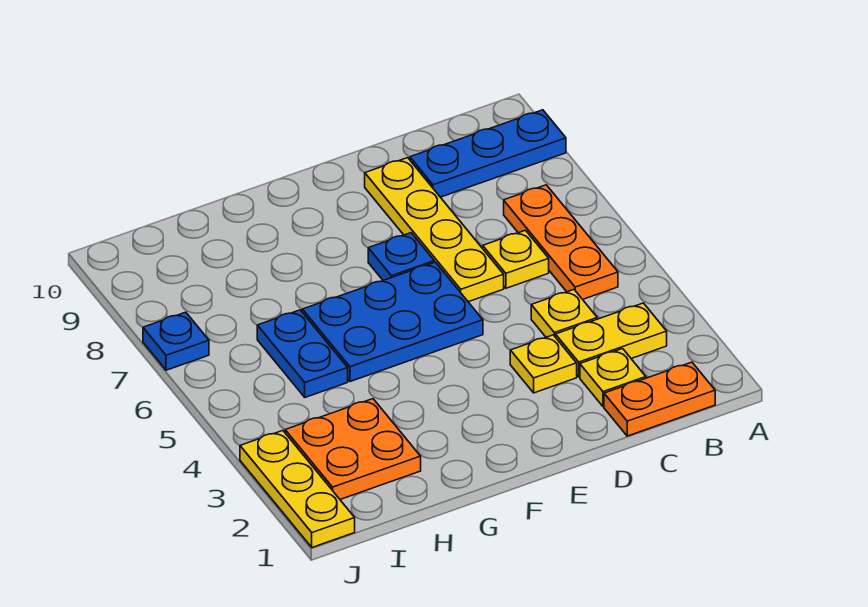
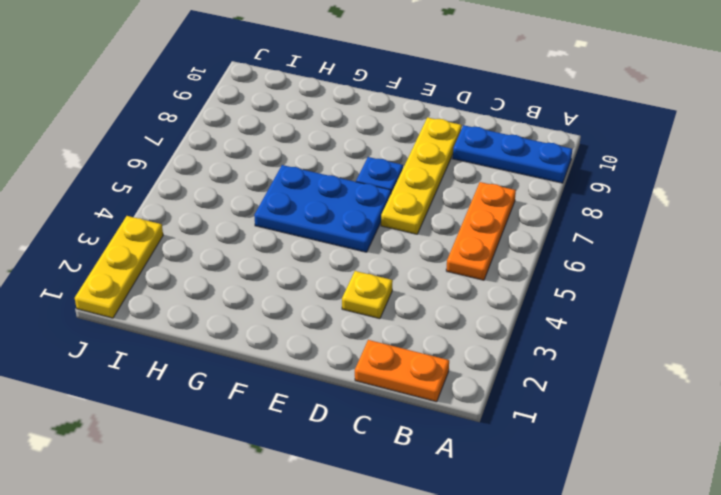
none -> yellow plate B3:C3 level 1
none -> yellow plate C2 level 1
none -> yellow plate C4 level 1

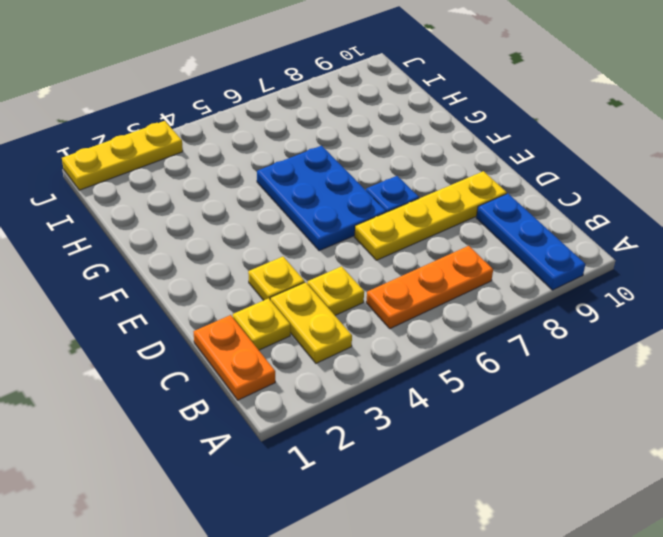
none -> yellow plate C6 level 1
none -> orange plate H2:I3 level 1
none -> blue plate H5:H6 level 1

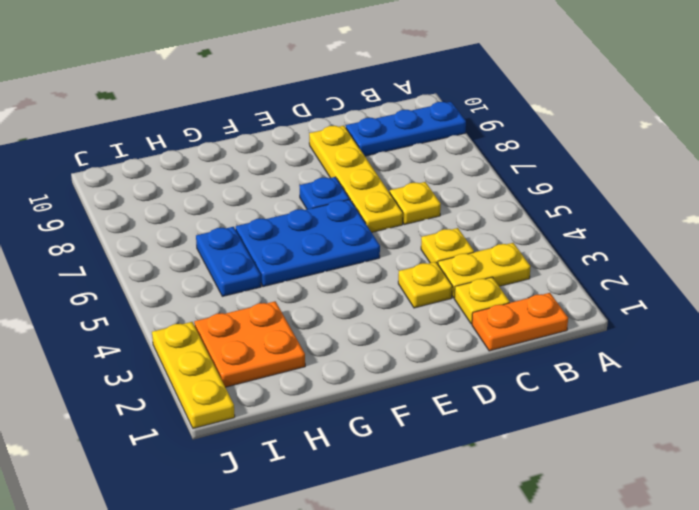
none -> orange plate B5:B7 level 1
none -> blue plate J7 level 1

